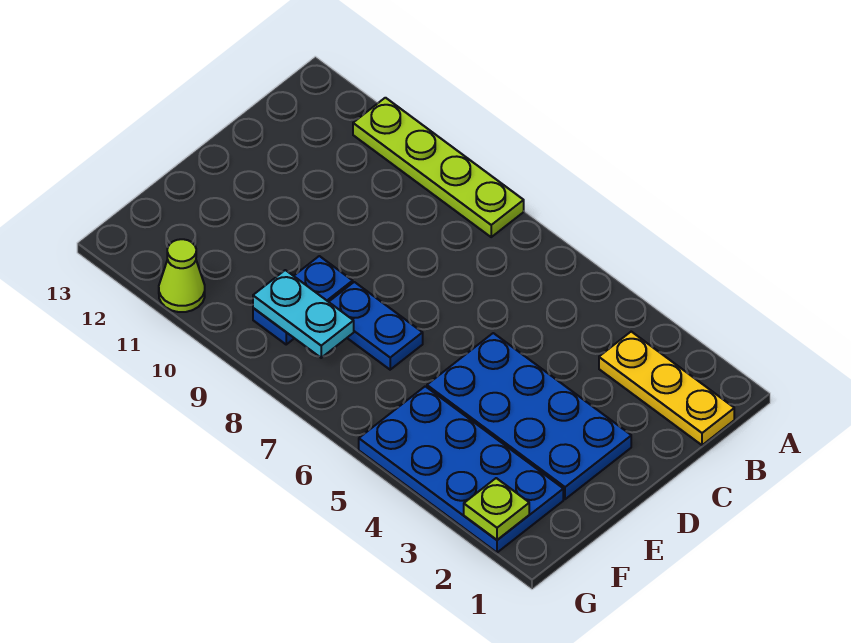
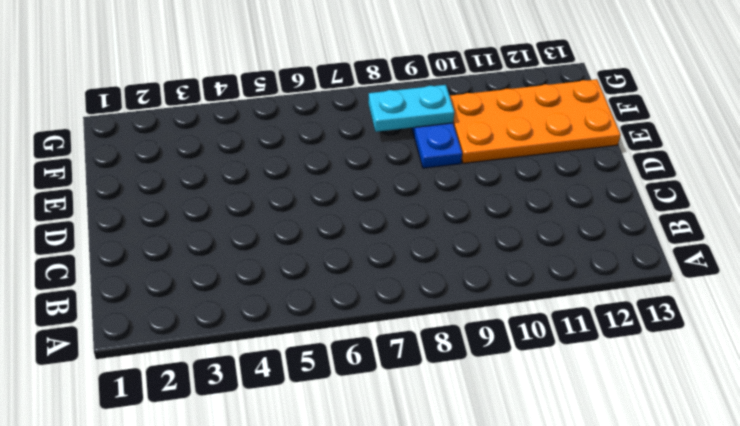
orange plate E10:F13 level 1 -> none
none -> lime plate A8:A11 level 1
none -> yellow plate B1:B3 level 1

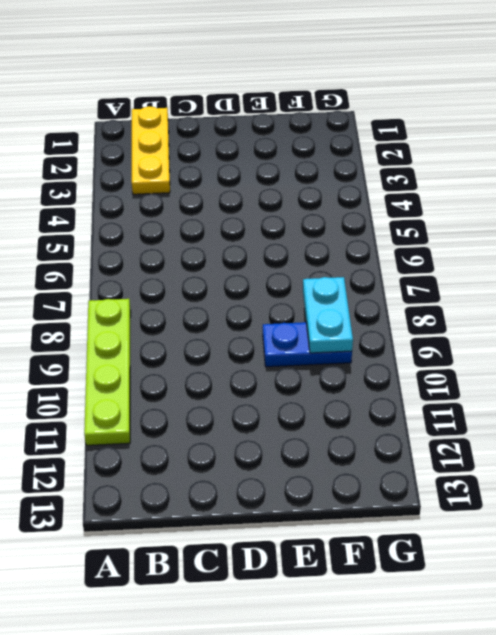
none -> blue plate D2:E5 level 1
none -> blue plate E7:E8 level 1

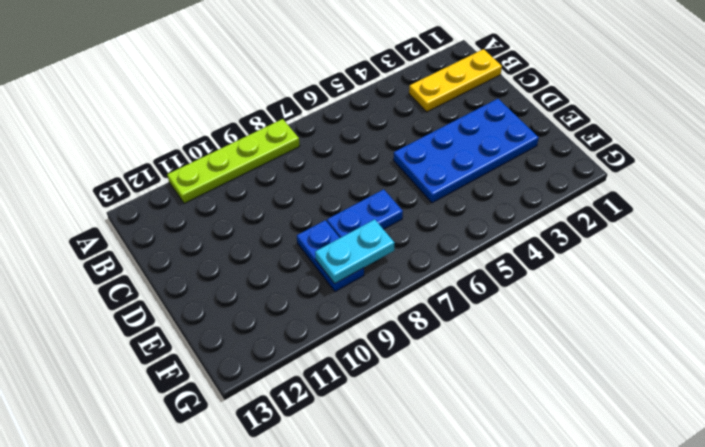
none -> blue plate F2:G5 level 1
none -> lime cone G11 level 1

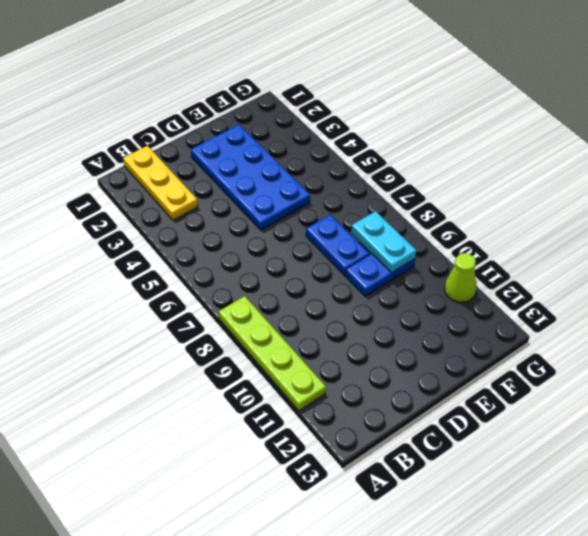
none -> blue plate F2:G5 level 1
none -> lime plate G2 level 2

